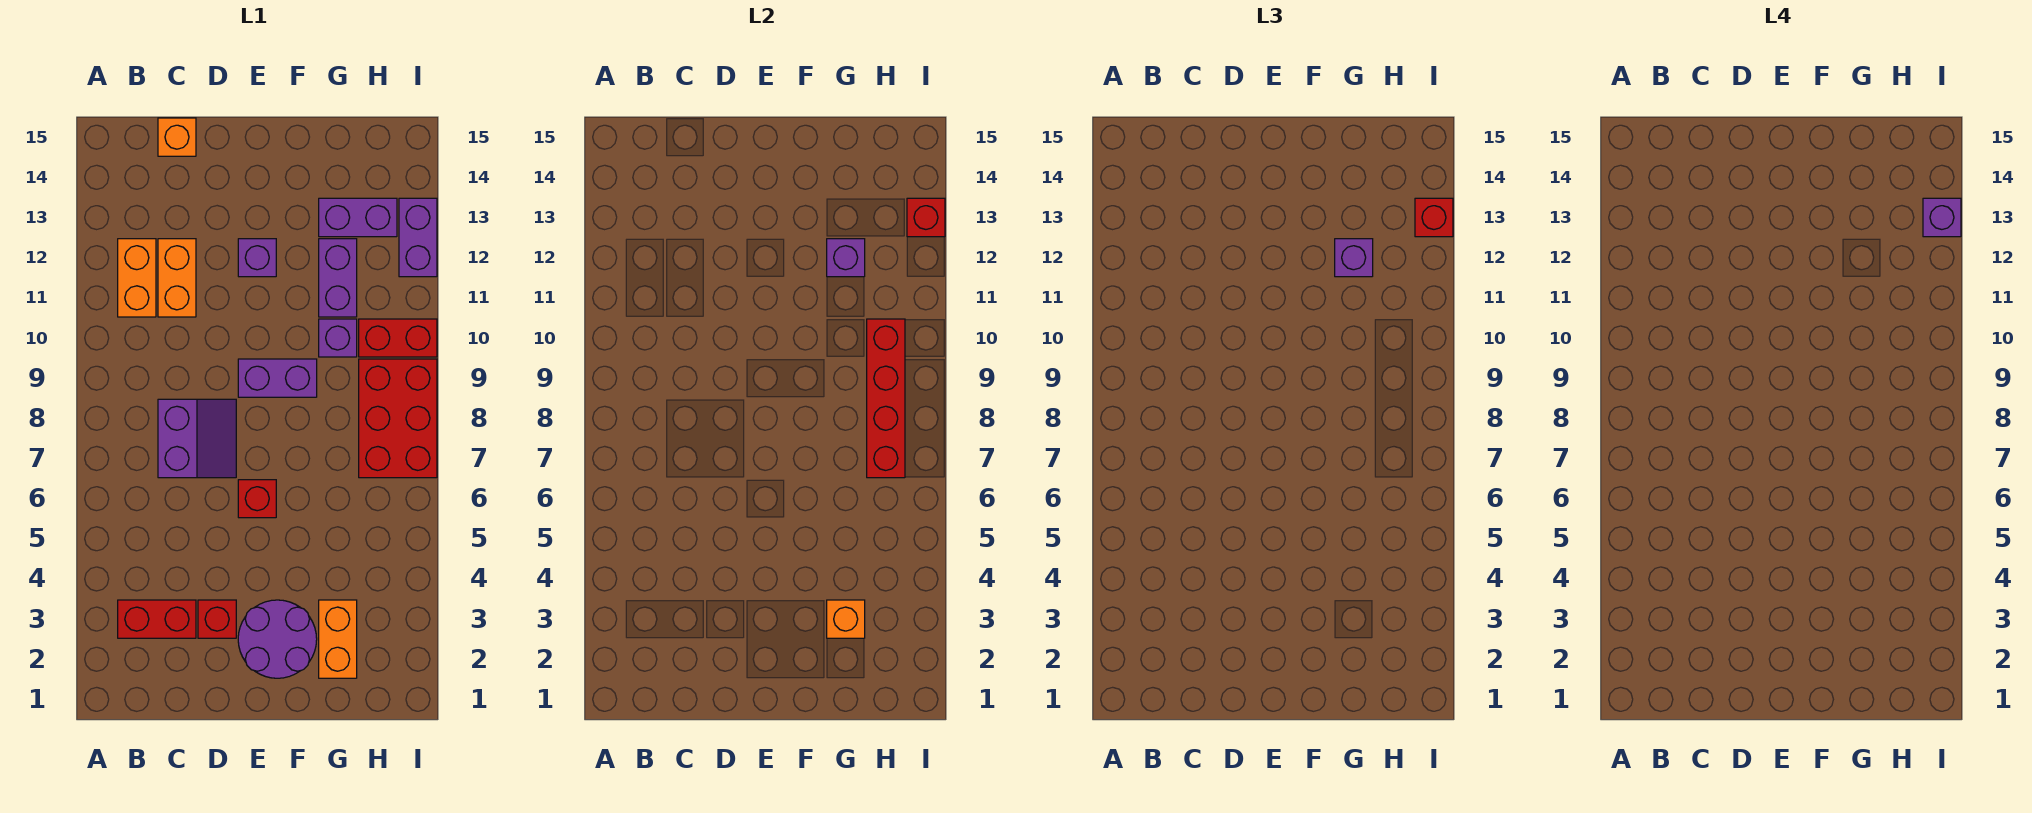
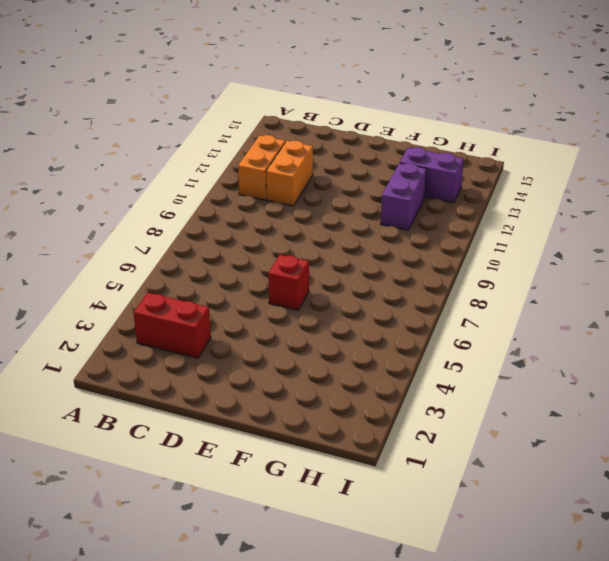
none -> purple slope C7:D8 level 1 top C
none -> orange brick C15 level 1
none -> red brick D3 level 1

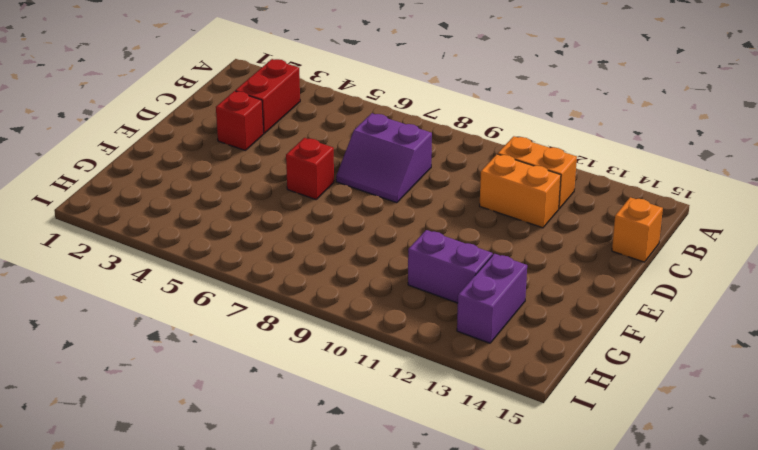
none -> purple round brick E2:F3 level 1
none -> purple brick E9:F9 level 1
none -> purple brick E12 level 1

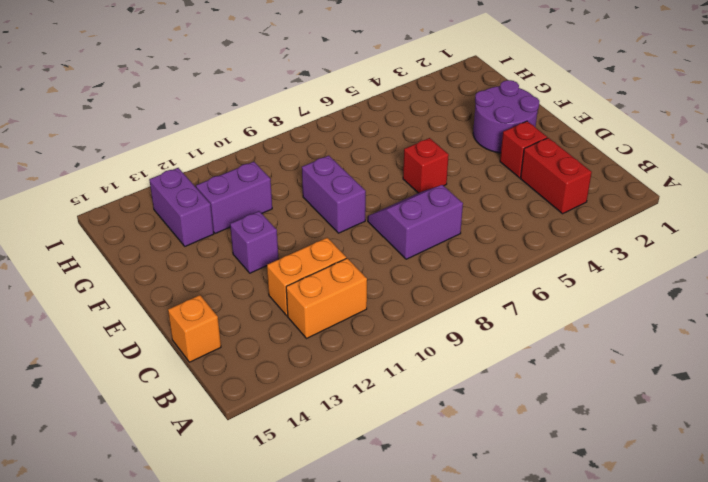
none -> orange brick G2:G3 level 1
none -> purple brick G10 level 1
none -> red brick H7:I9 level 1

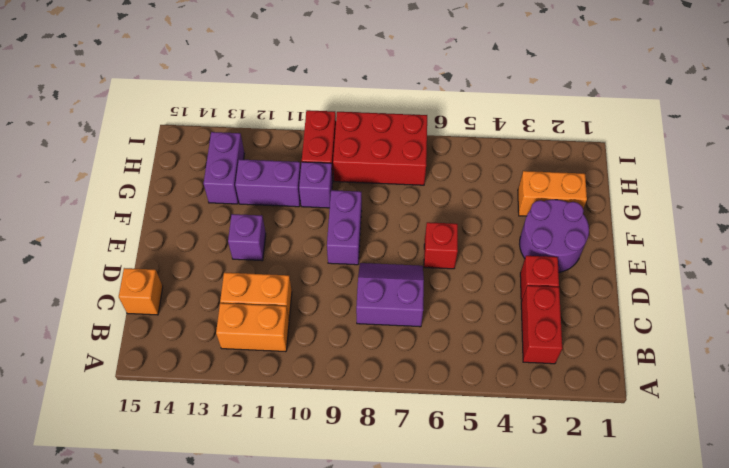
none -> purple brick I12:I13 level 1
none -> orange brick G3 level 2
none -> purple brick G12 level 2

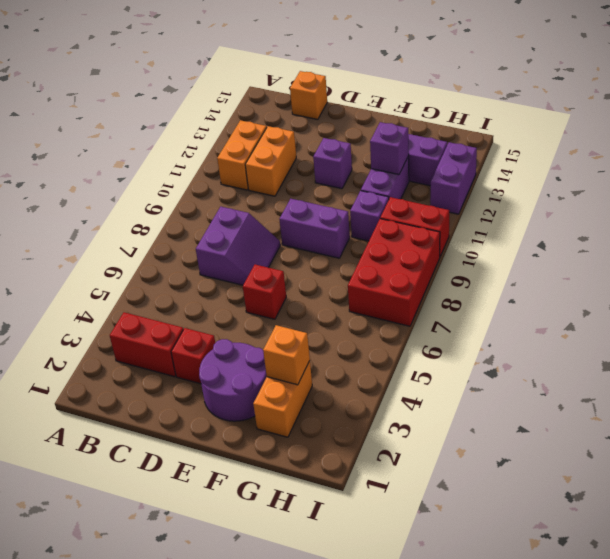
none -> red brick H7:H10 level 2
none -> red brick I13 level 2
none -> purple brick G12 level 3

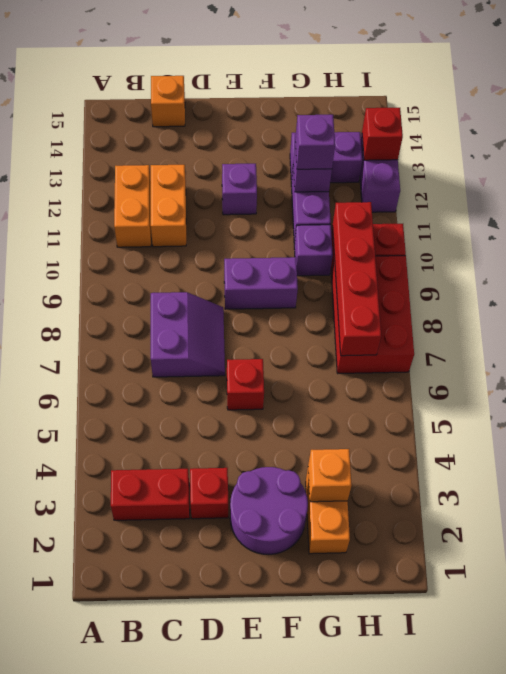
none -> red brick I13 level 3
none -> purple brick I13 level 4

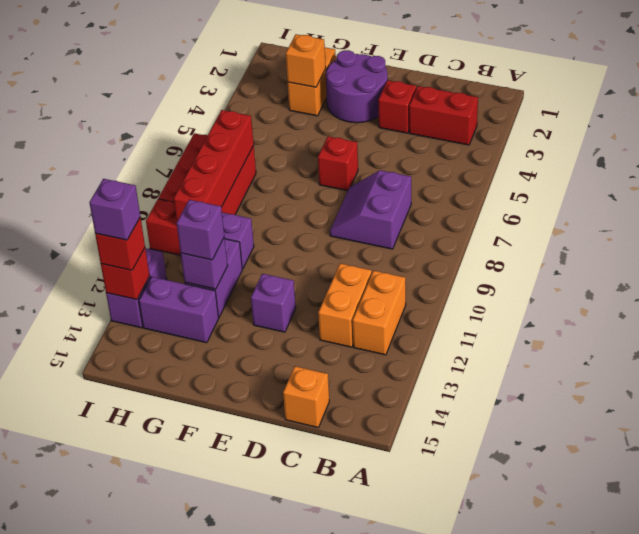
none -> purple brick E9:F9 level 1

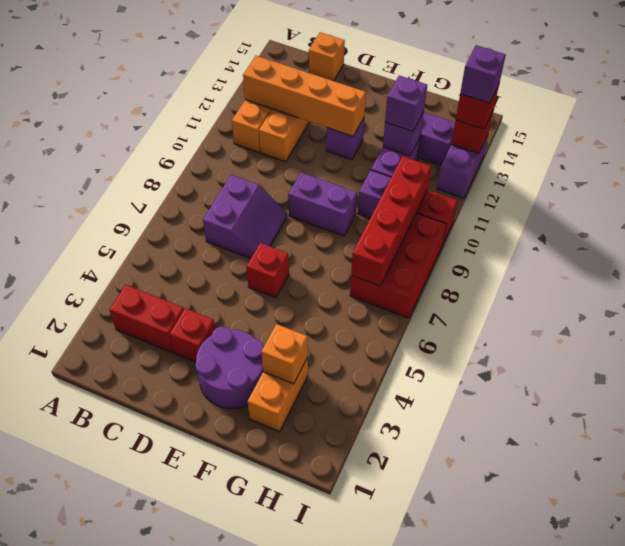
orange brick B12:E12 level 2 -> none

